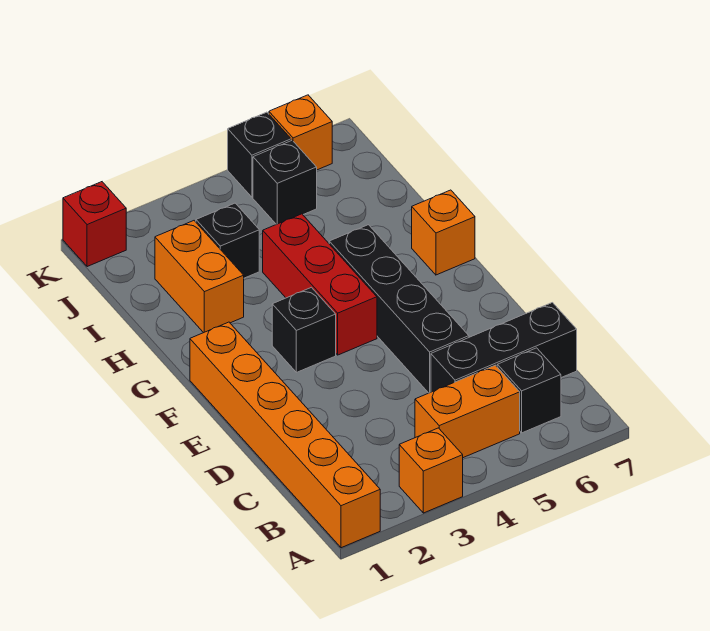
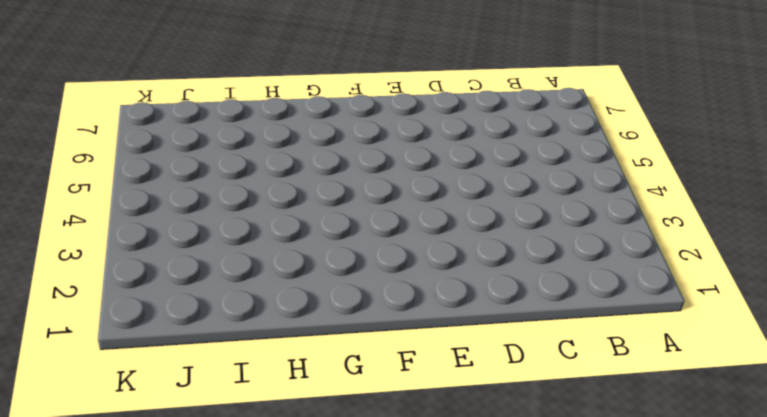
none -> orange brick A1:F1 level 1
none -> orange brick A3 level 1
none -> orange brick B4:B5 level 1

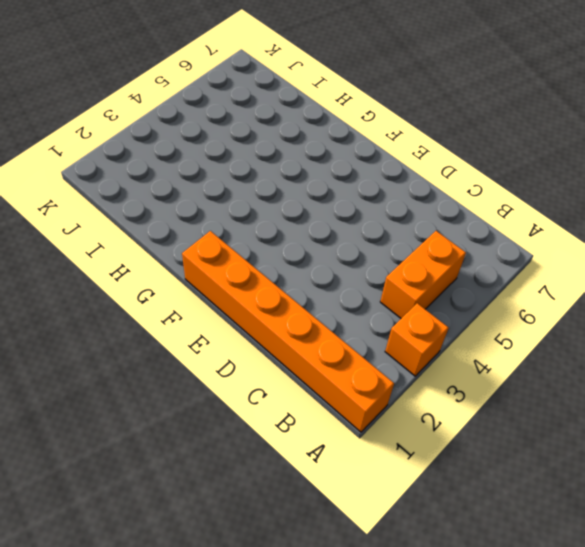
none -> black brick B6 level 1
none -> black brick C5:C7 level 1
none -> black brick D5:G5 level 1

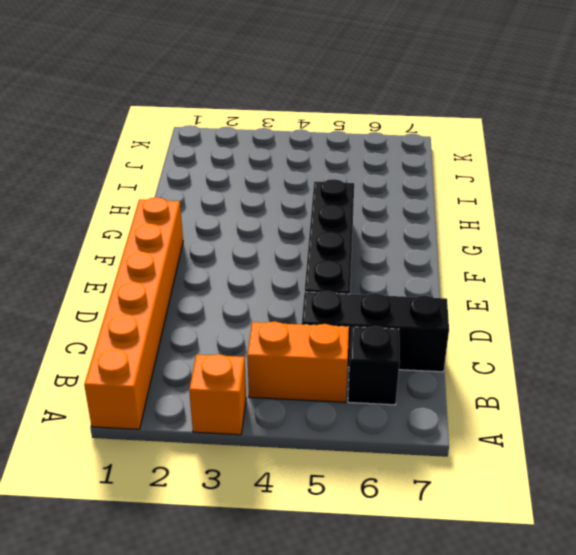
none -> black brick F3 level 1
none -> red brick F4:H4 level 1
none -> orange brick G7 level 1

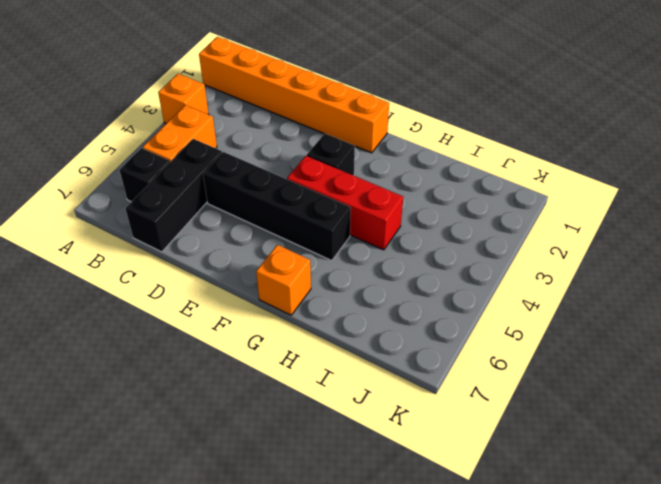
none -> orange brick H2:I2 level 1
none -> black brick I3 level 1
none -> black brick J5 level 1

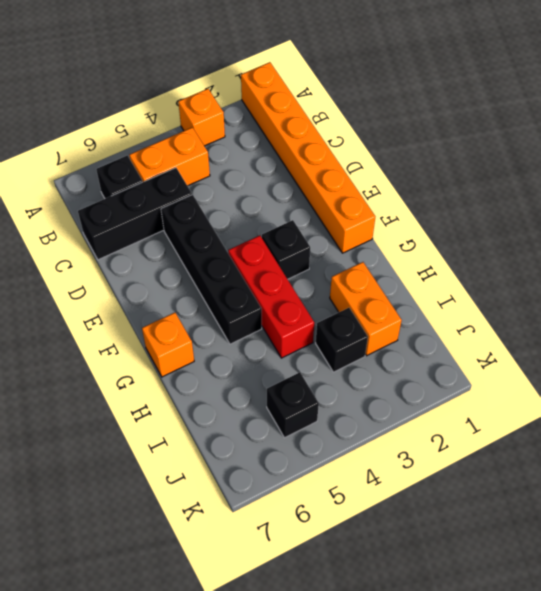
none -> red brick K1 level 1
none -> black brick K5 level 1
none -> orange brick K6 level 1

